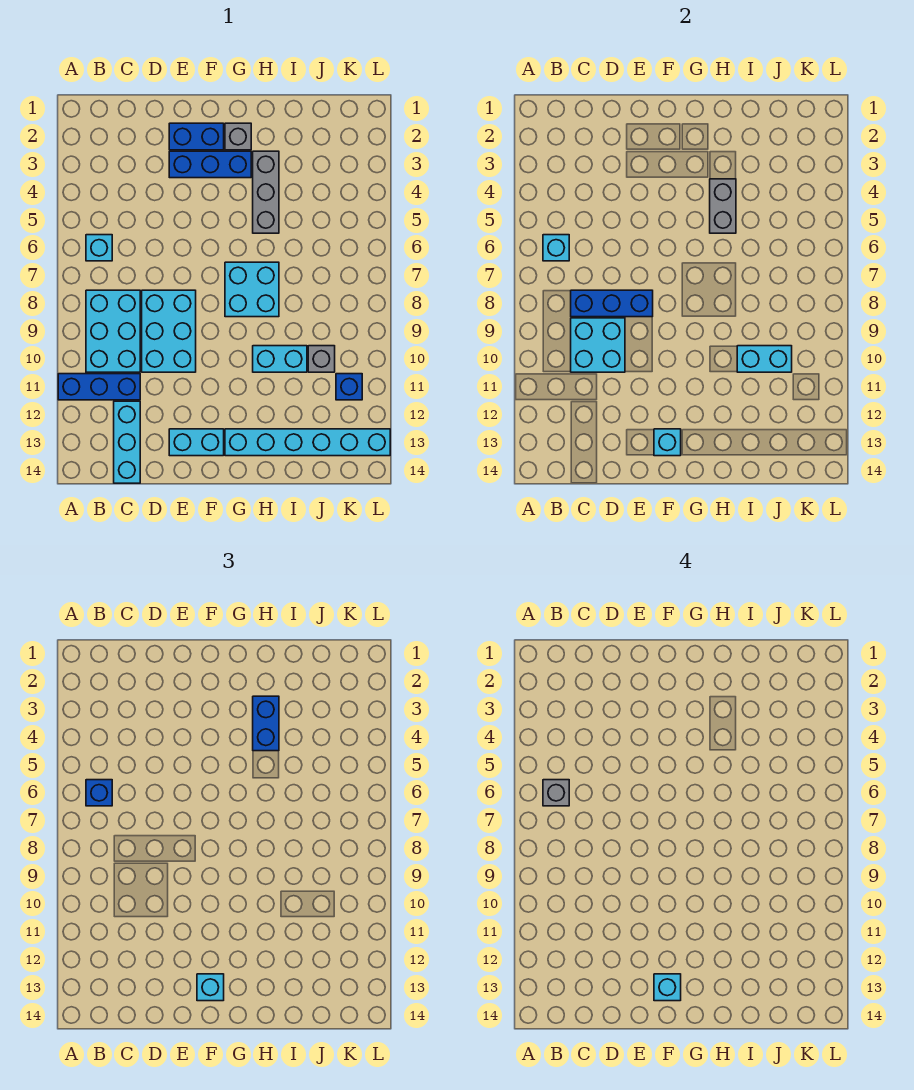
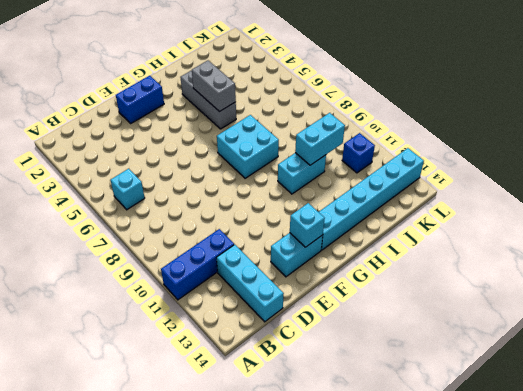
none -> cyan brick B8:C10 level 1
none -> cyan brick D8:E10 level 1
none -> blue brick E3:G3 level 1

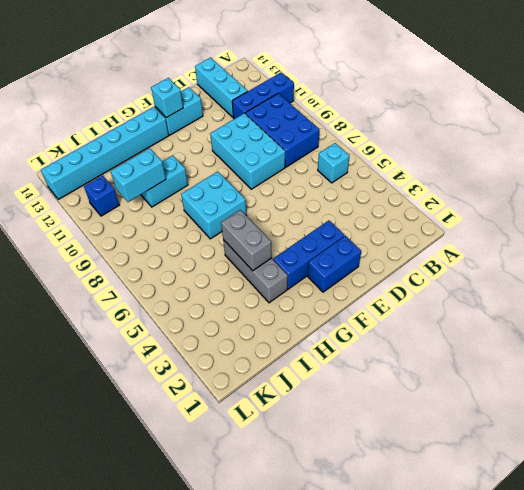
blue brick B8:C10 level 1 -> cyan brick B8:C10 level 1
none -> grey brick G2 level 1
none -> grey brick J10 level 1
none -> cyan brick B6 level 2

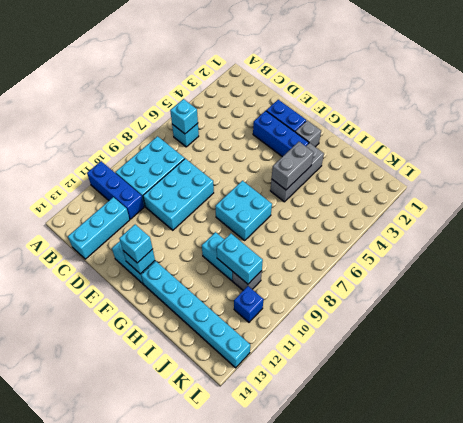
none -> blue brick C8:E8 level 2
none -> cyan brick C9:D10 level 2
none -> blue brick B6 level 3

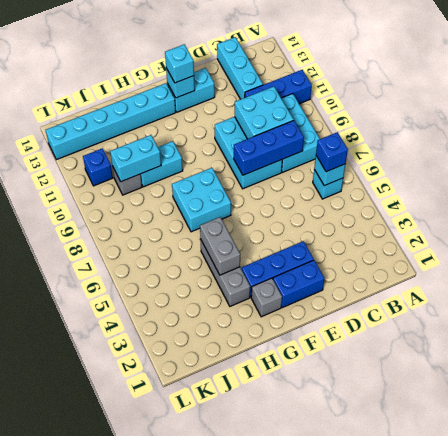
none -> blue brick H3:H4 level 3
none -> grey brick B6 level 4
none -> cyan brick F13 level 4

